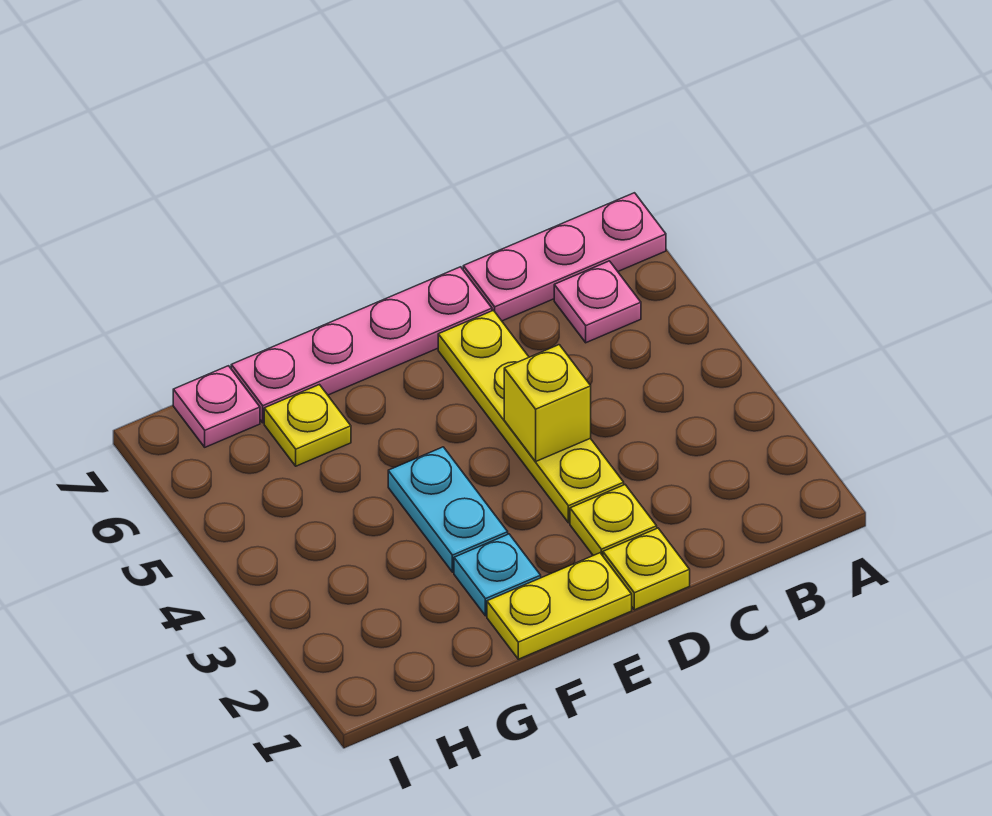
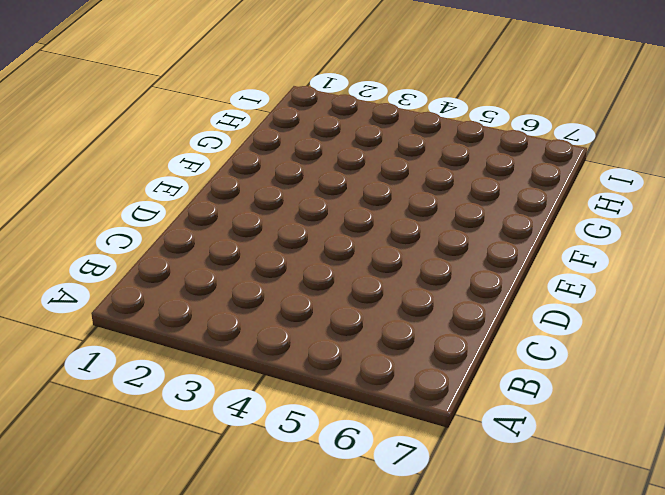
none -> pink plate A7:C7 level 1
none -> pink plate B6 level 1
none -> yellow plate D1 level 1

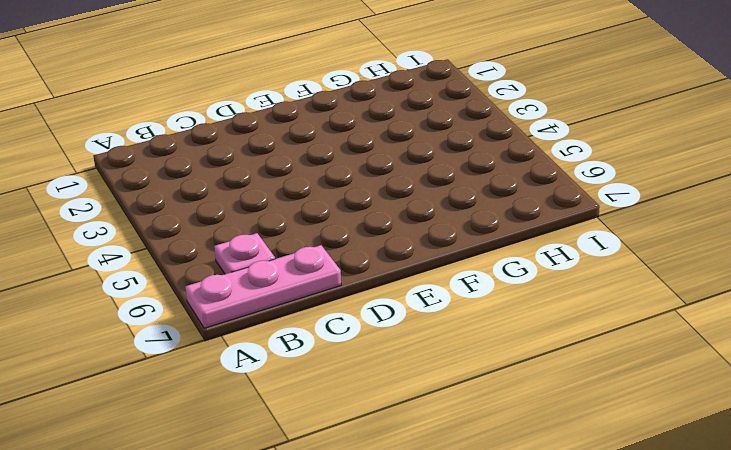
none -> yellow plate D1 level 1
none -> yellow plate D2 level 1
none -> yellow plate D3:D6 level 1

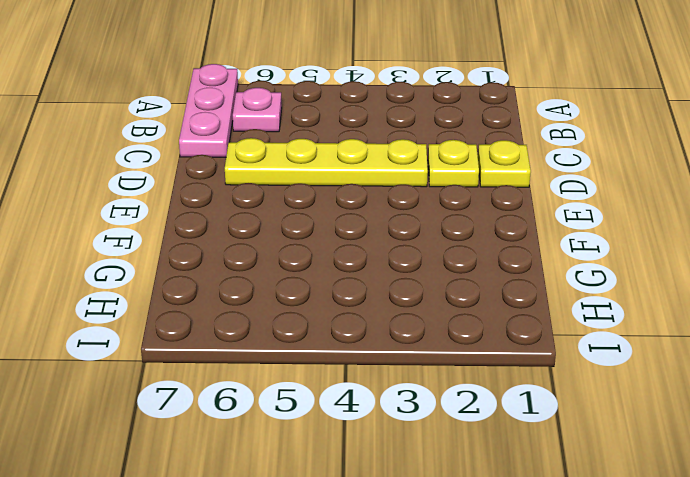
none -> pink plate D7:G7 level 1
none -> yellow plate E1:F1 level 1
none -> cyan plate F2 level 1

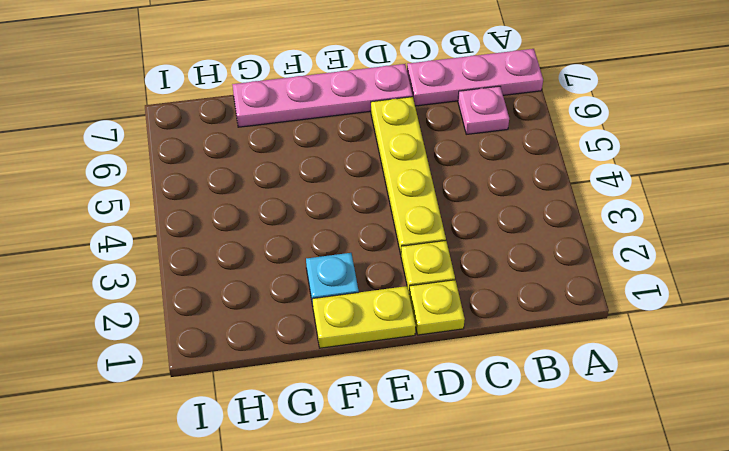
none -> cyan plate F3:F4 level 1
none -> yellow plate G6 level 1
none -> pink plate H7 level 1

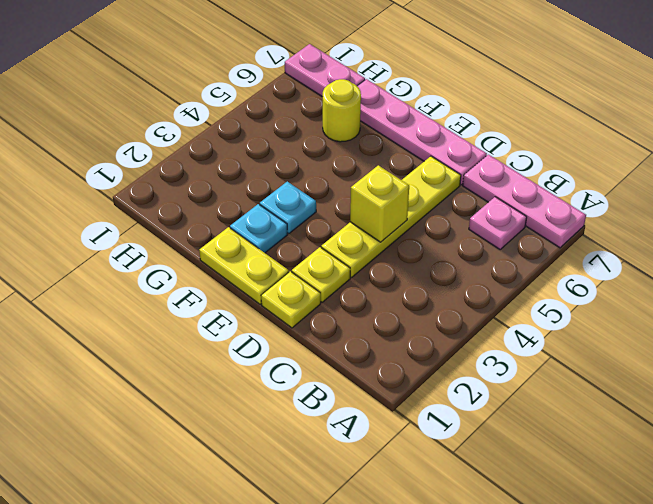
cyan plate F3 level 1 -> cyan plate F3:F4 level 1
yellow round brick G6 level 1 -> yellow plate G6 level 1
pink plate H7:I7 level 1 -> pink plate H7 level 1

